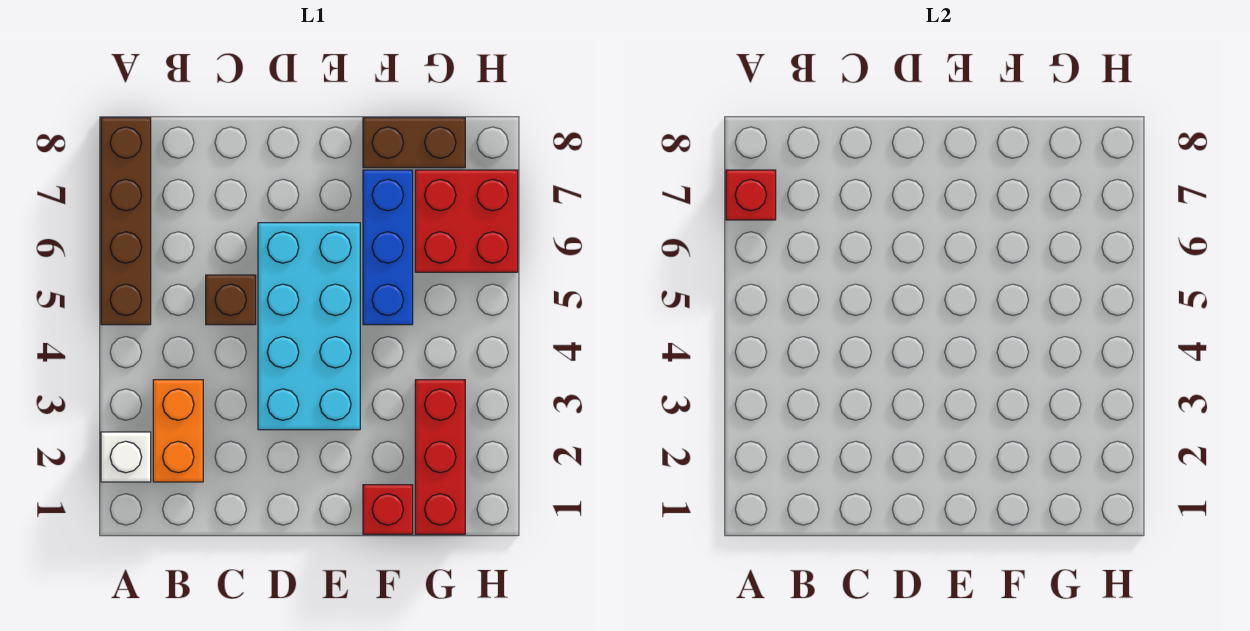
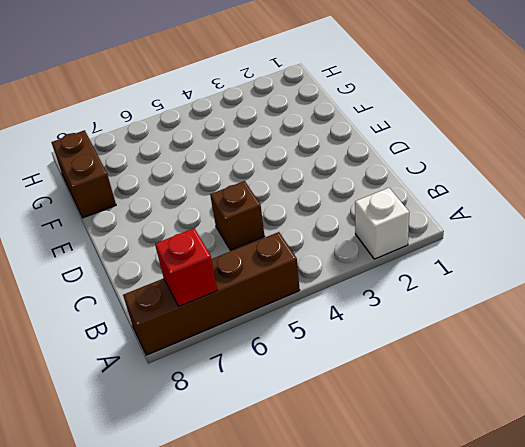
none -> orange brick B2:B3 level 1
none -> cyan brick D3:E6 level 1

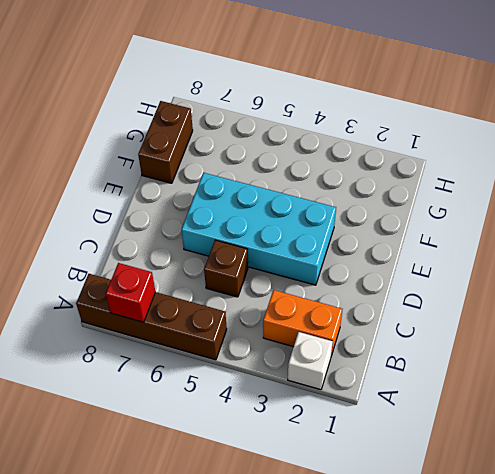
none -> red brick F1 level 1
none -> blue brick F5:F7 level 1

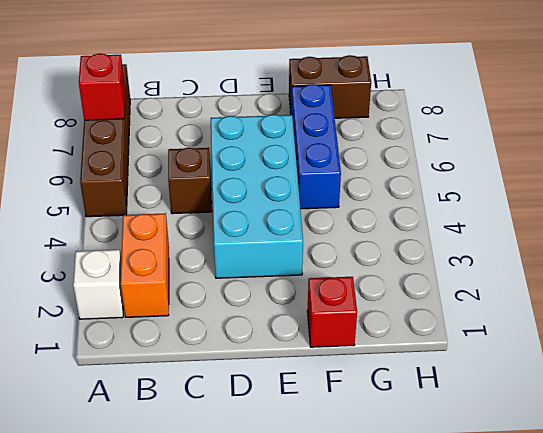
none -> red brick G1:G3 level 1
none -> red brick G6:H7 level 1

